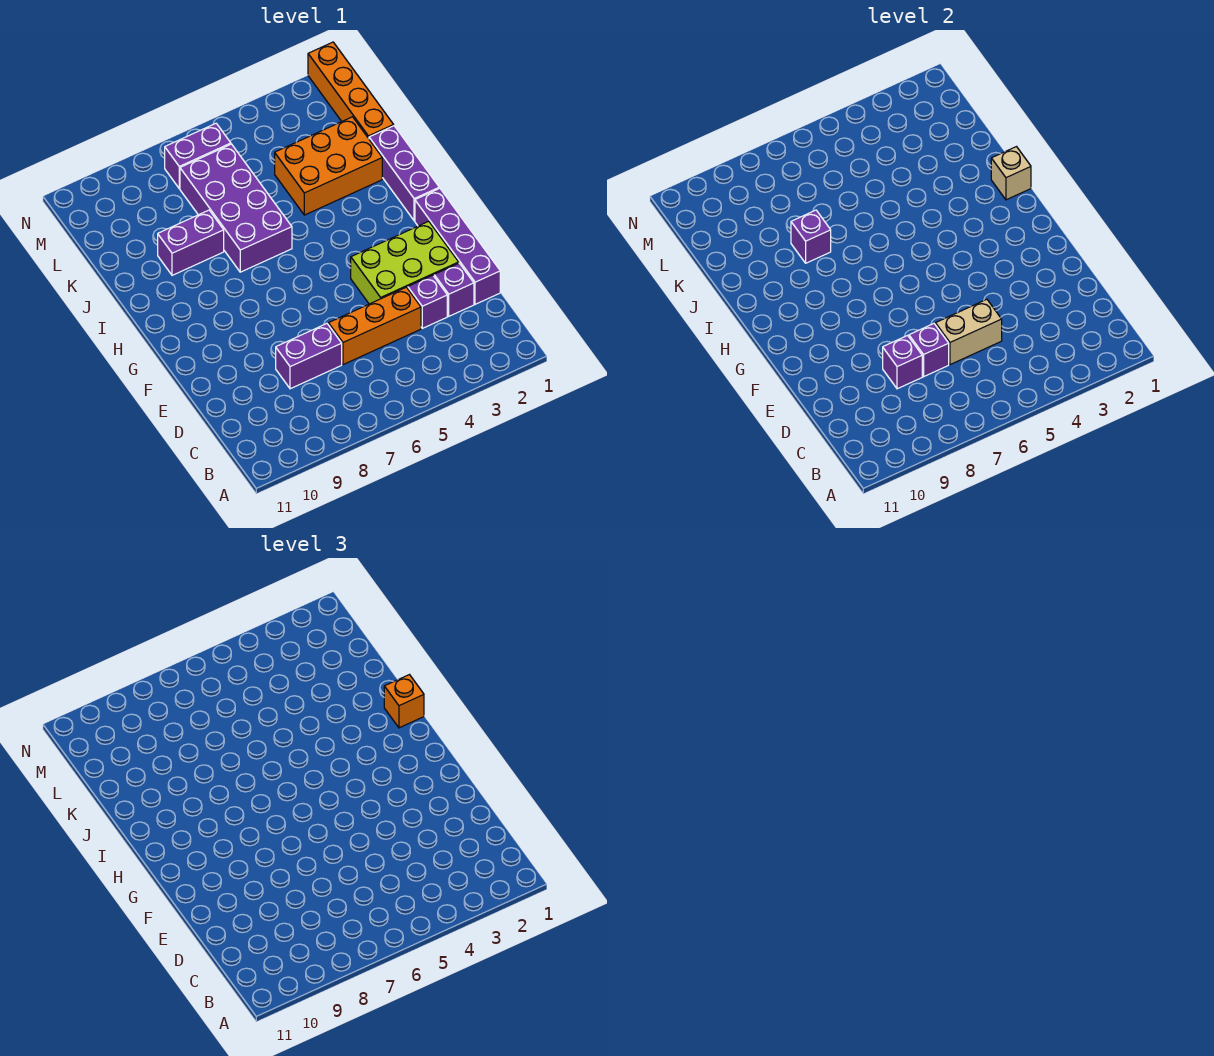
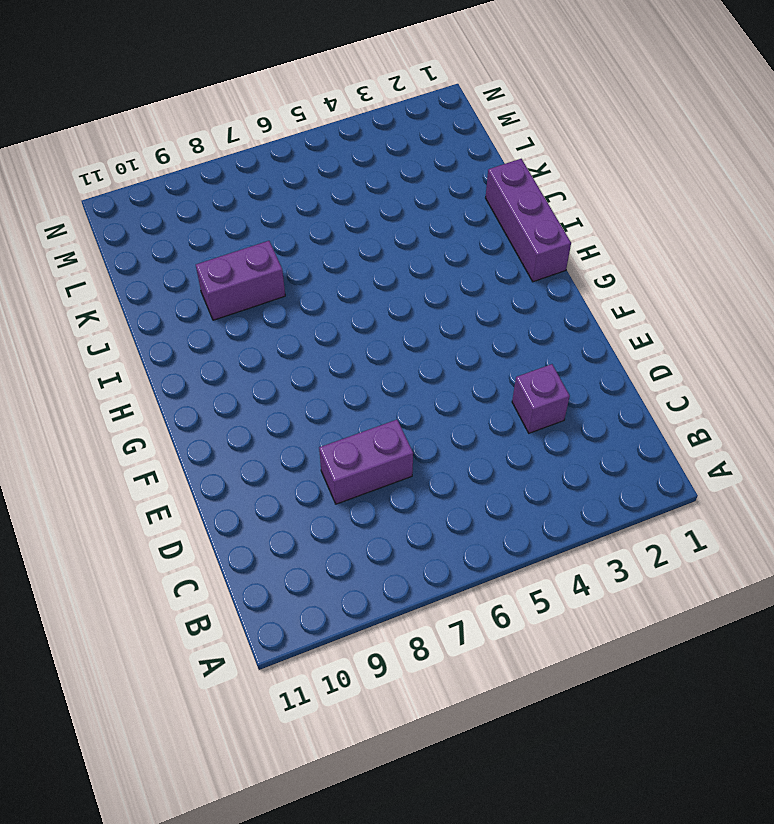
none -> purple brick D1:G1 level 1
none -> purple brick D2 level 1
none -> orange brick D4:D6 level 1

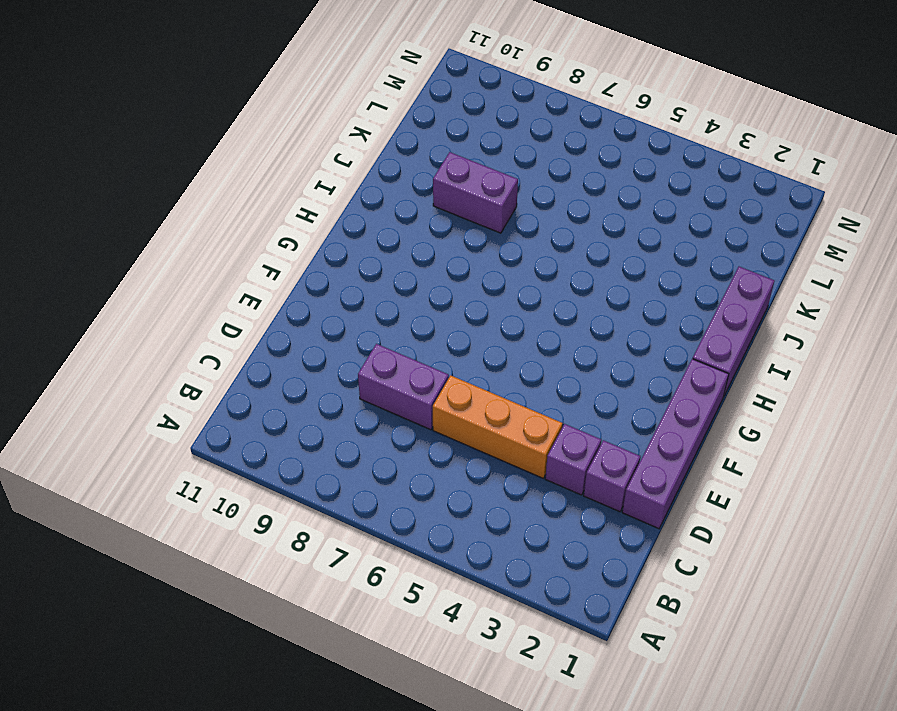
none -> lime brick E2:F4 level 1
none -> purple brick I6:L7 level 1
none -> orange brick J2:K4 level 1

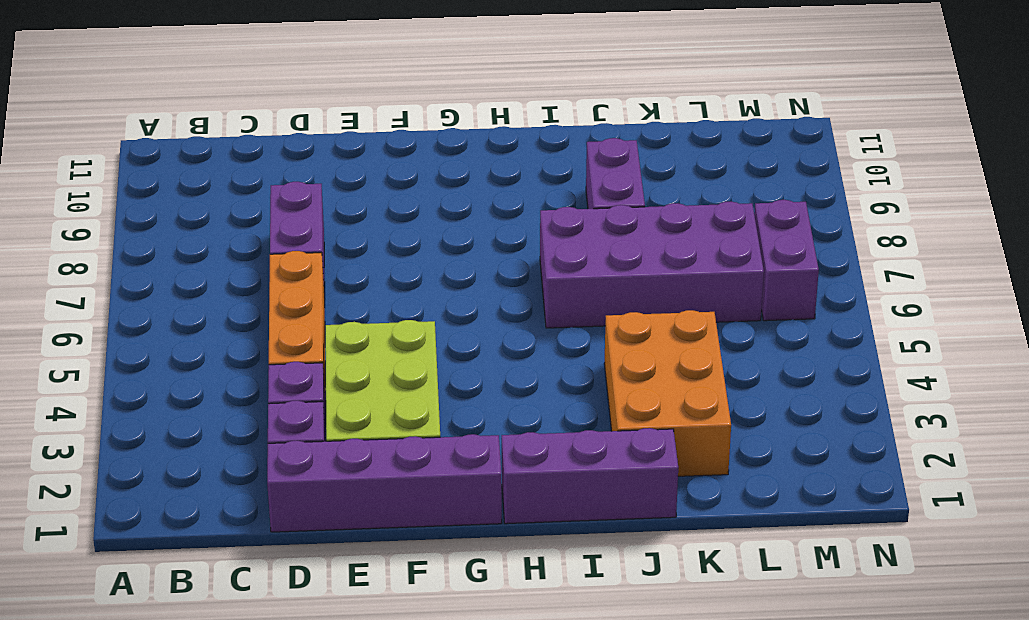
none -> orange brick K1:N1 level 1
none -> tan brick D5:D6 level 2
none -> purple brick D7 level 2

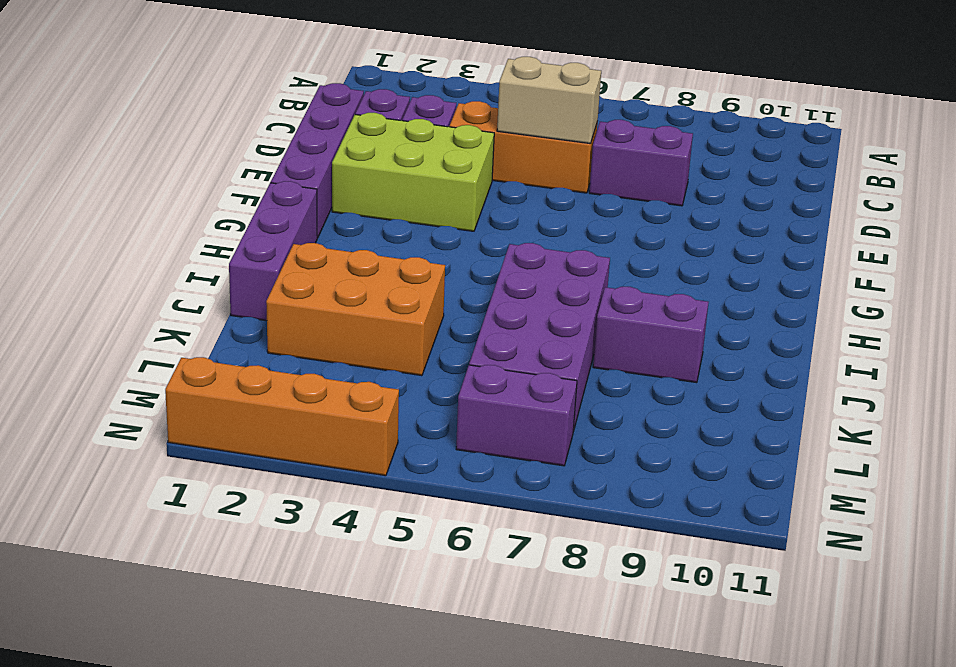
orange brick N1:N4 level 1 -> orange brick K1:N1 level 1
none -> purple brick D7 level 2
none -> purple brick D8 level 2
none -> tan brick I1 level 2

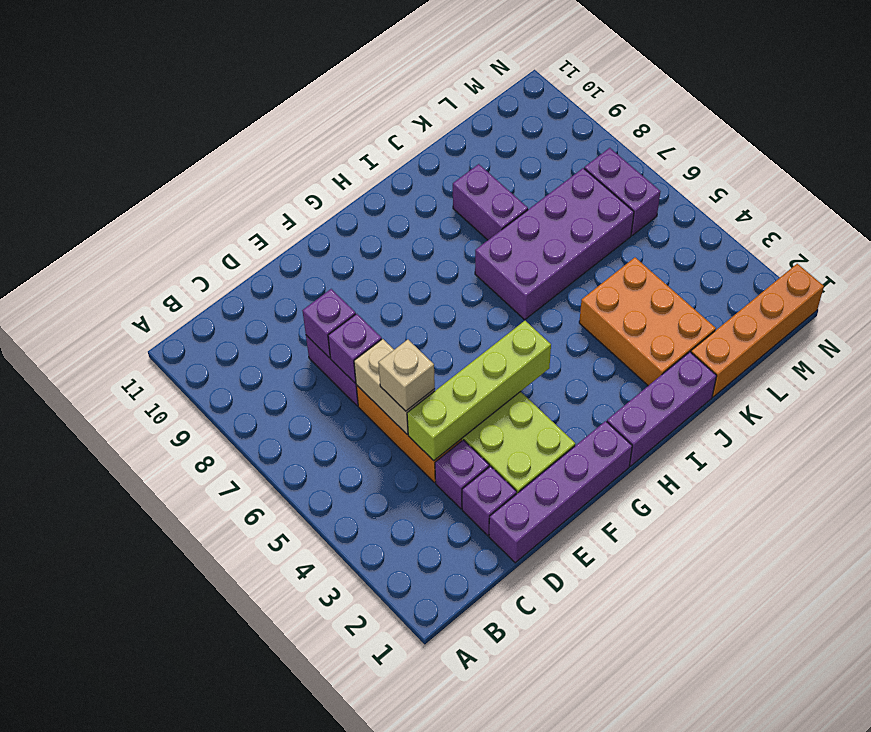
lime brick D4:G4 level 2 -> none
tan brick D5 level 3 -> tan brick I1 level 2
none -> purple brick J8 level 2
none -> orange brick I1 level 3

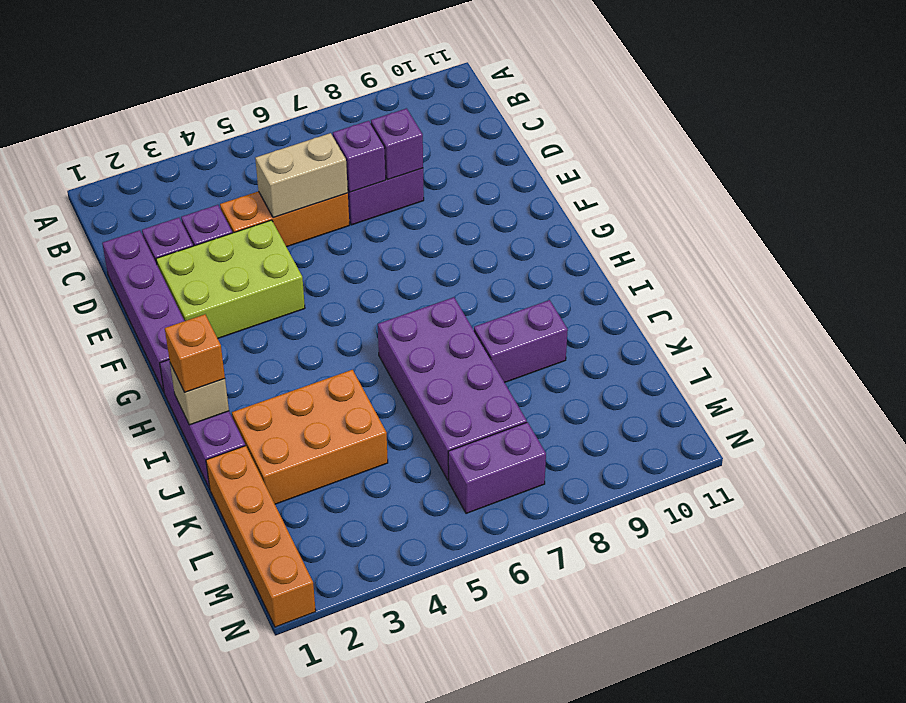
none -> purple brick J8 level 2

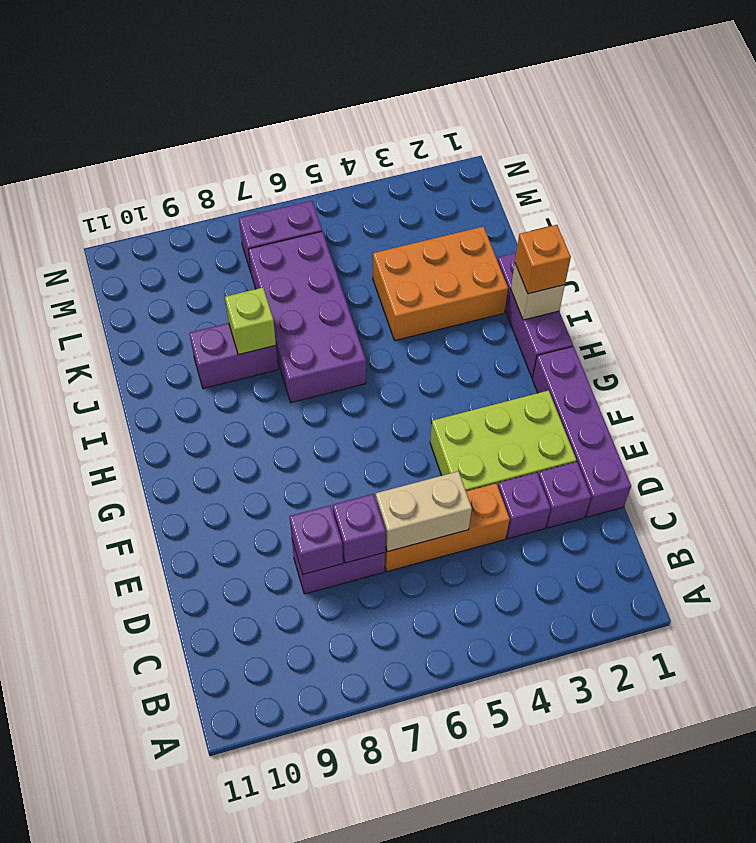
lime brick J8 level 2 -> purple brick J8 level 2
none -> orange brick K1:N1 level 1

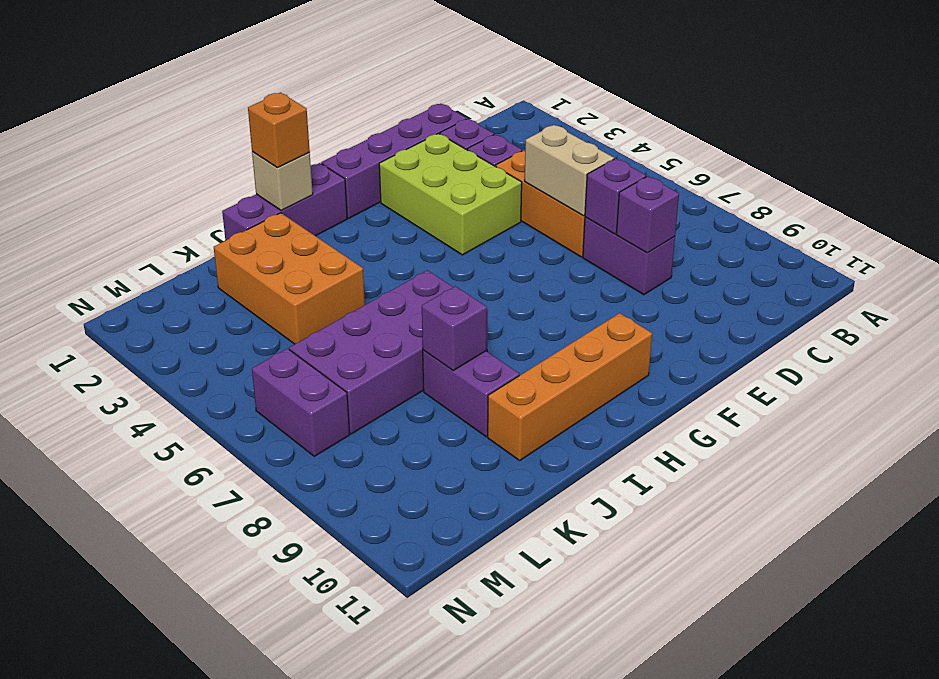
orange brick G10:J10 level 1 -> orange brick K1:N1 level 1

